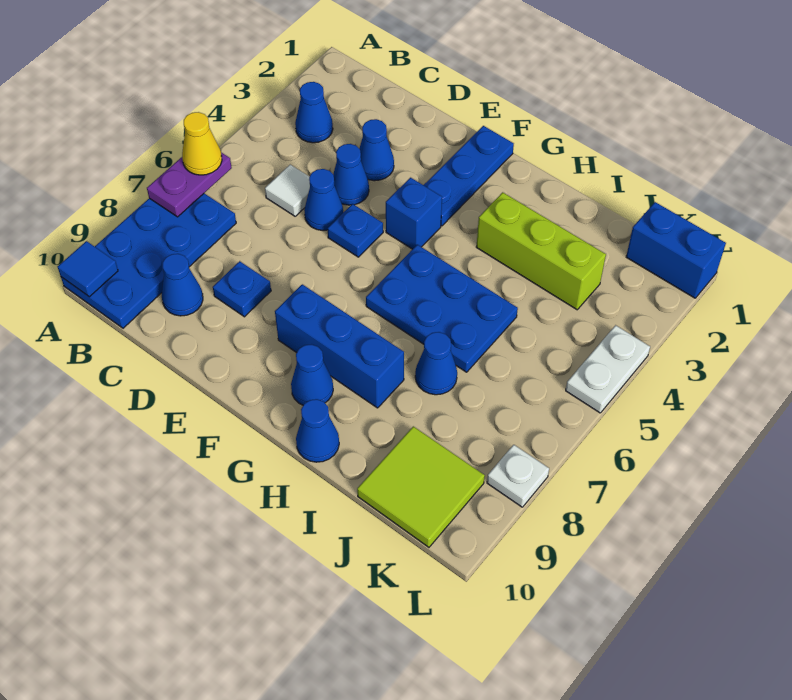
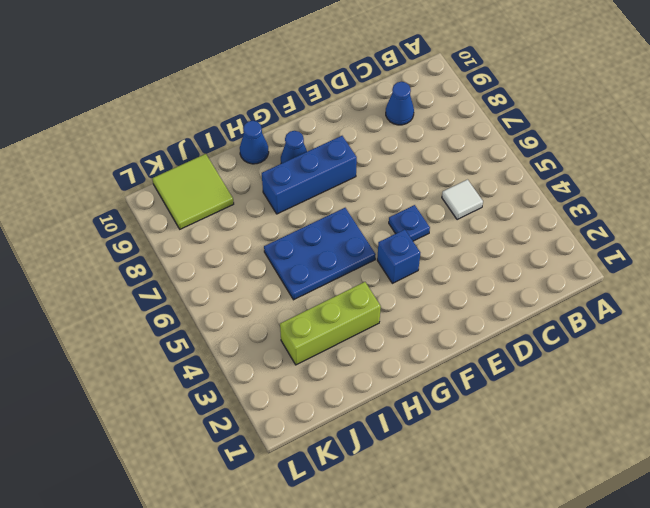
none -> blue plate A7:B10 level 1
none -> blue cone B3 level 1
none -> blue cone D3 level 1

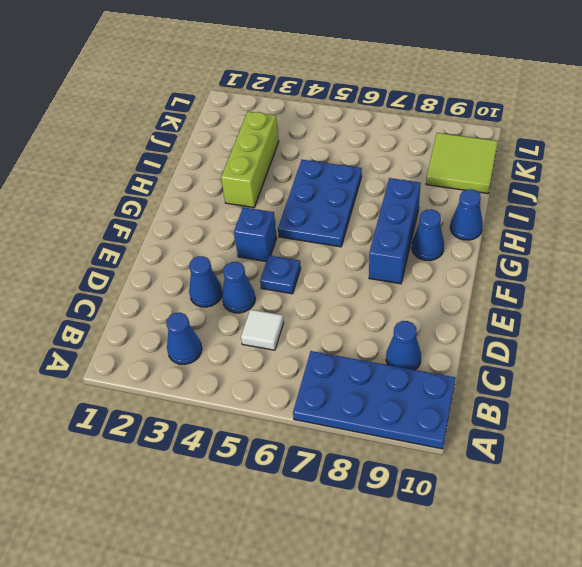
none -> blue cone D5 level 1
none -> blue plate D8 level 1
none -> blue plate F1:F3 level 1

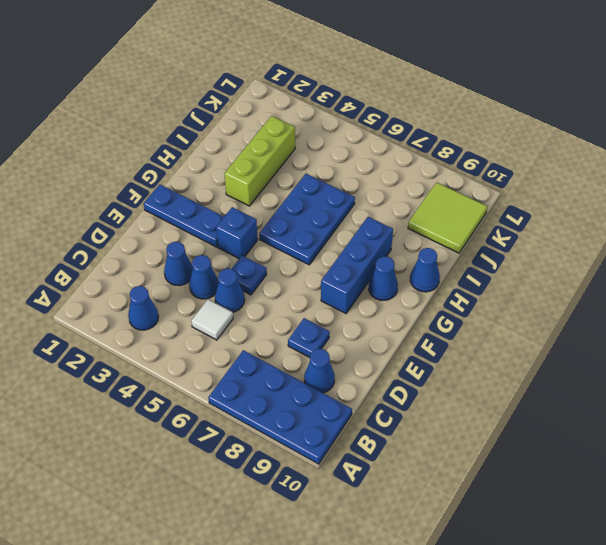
none -> blue cone I7 level 1
none -> blue brick K1:L1 level 1
none -> white plate L4:L5 level 1

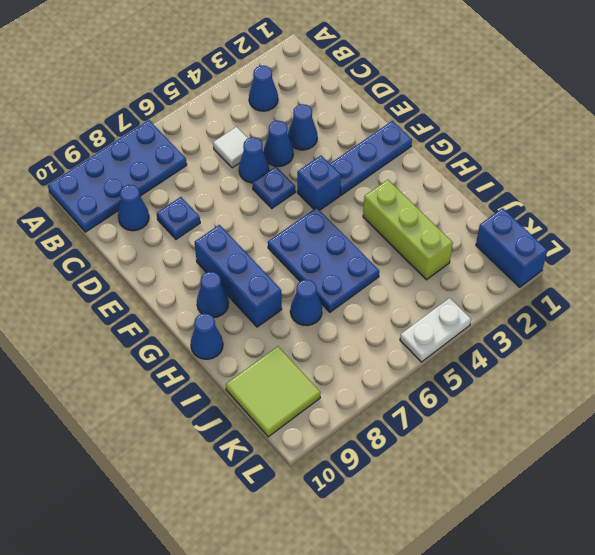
none -> white plate L8 level 1
none -> purple plate A6:A7 level 2
none -> blue tile A10 level 2

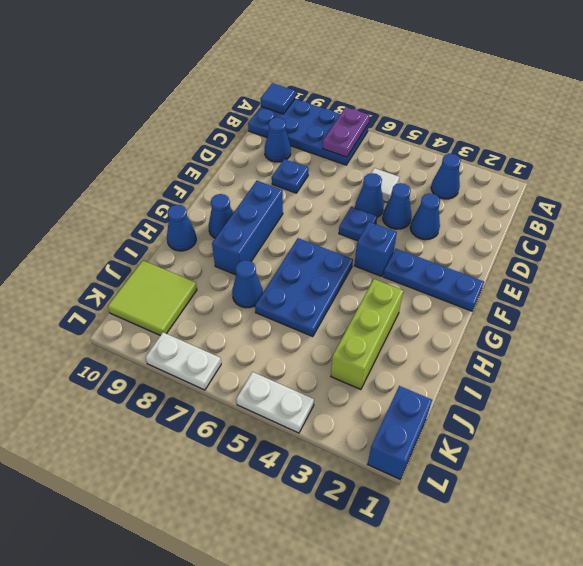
purple plate A7:B7 level 2 -> purple plate A6:A7 level 2
white plate L7:L8 level 1 -> white plate L8 level 1
none -> yellow cone A6 level 3

